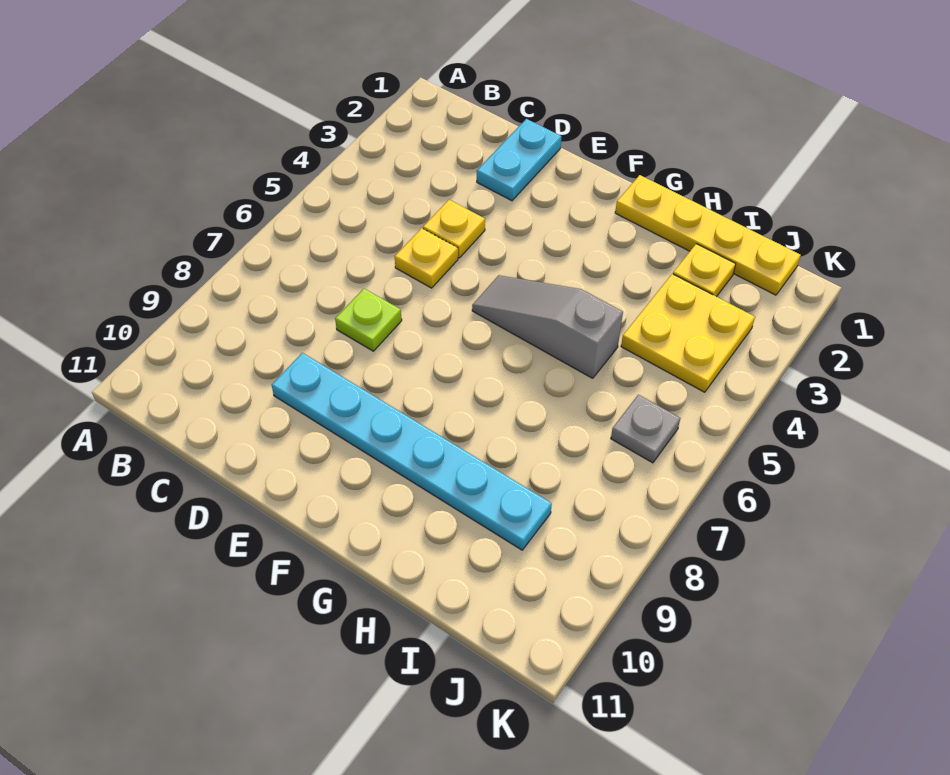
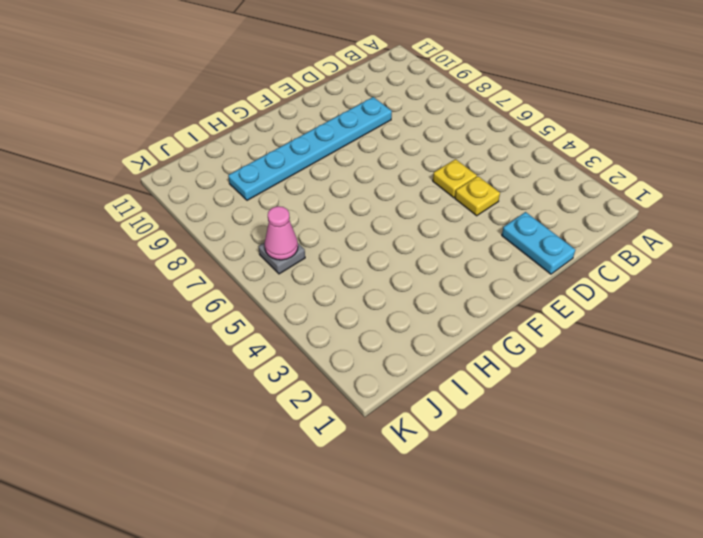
pink cone J6 level 2 -> none
none -> lime plate D7 level 1
none -> grey slope F5:H5 level 1 top H

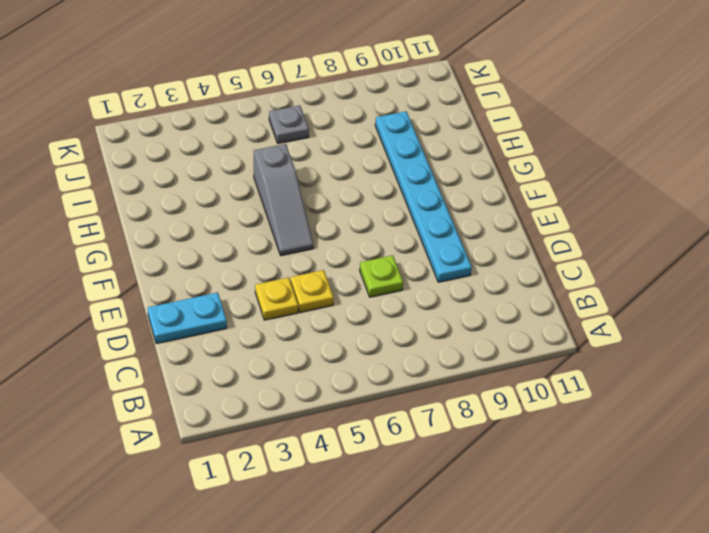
none -> yellow plate G1:J1 level 1
none -> yellow plate I2 level 1

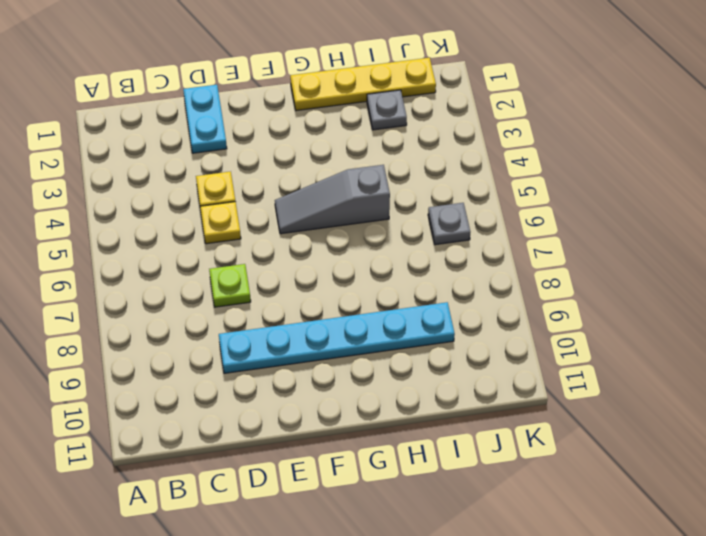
grey plate I2 level 1 -> yellow plate I2 level 1
none -> yellow plate I3:J4 level 1

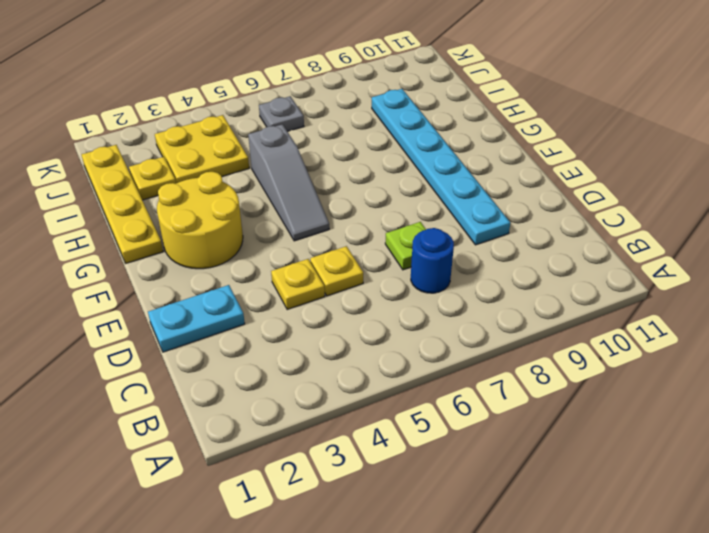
blue round brick C7 level 1 -> none
yellow round brick F2:G3 level 1 -> none

